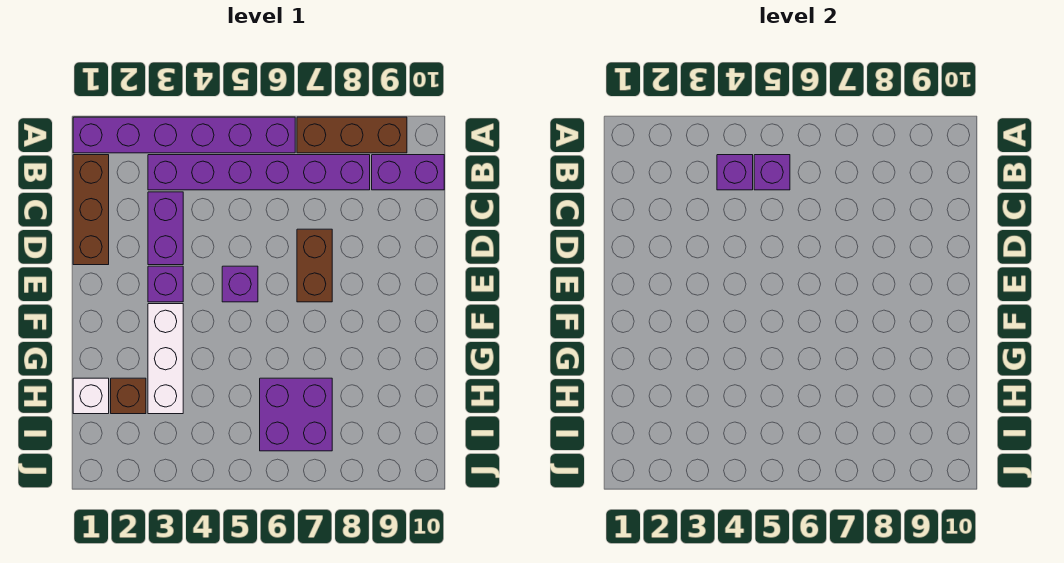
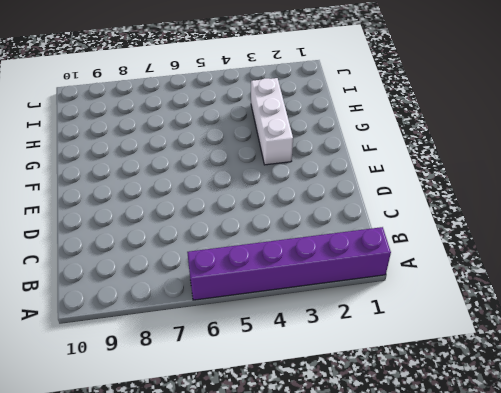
none -> brown brick A7:A9 level 1
none -> brown brick B1:D1 level 1
none -> purple brick B3:B8 level 1

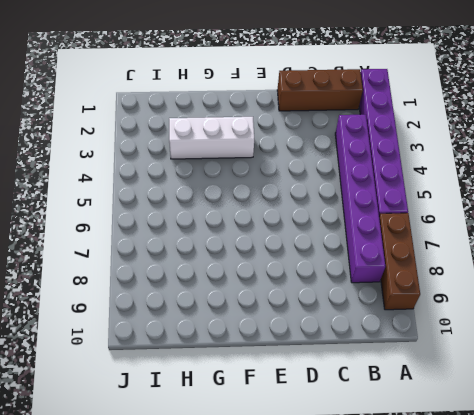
none -> purple brick B9:B10 level 1
none -> purple brick C3:D3 level 1
none -> brown brick D7:E7 level 1

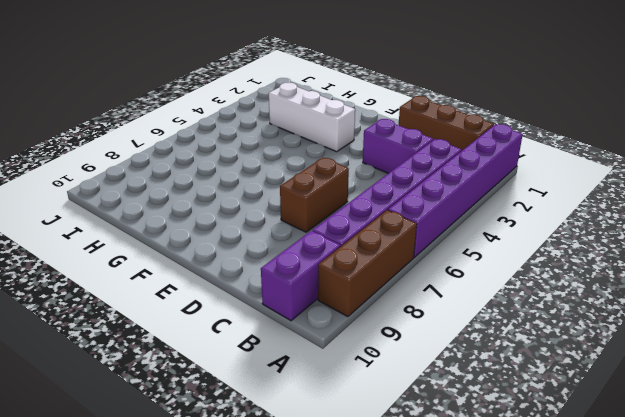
brown brick D6:D7 level 1 -> brown brick D7:E7 level 1
none -> purple brick E3 level 1
none -> purple brick E5 level 1
none -> white brick H1 level 1

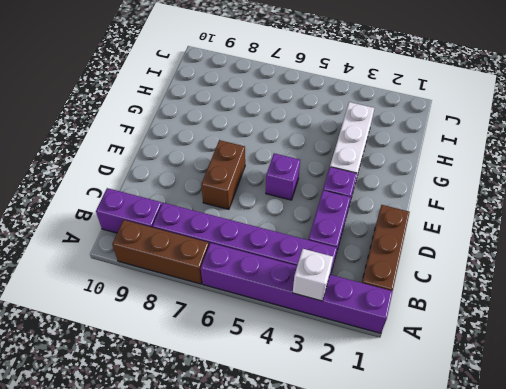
white brick A3 level 2 -> white brick H1 level 1
none -> brown brick H2 level 1
none -> purple brick H6:I7 level 1
none -> purple brick B4 level 2

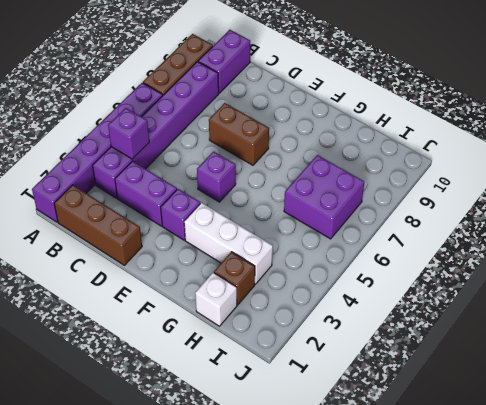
none -> purple brick B5 level 2

